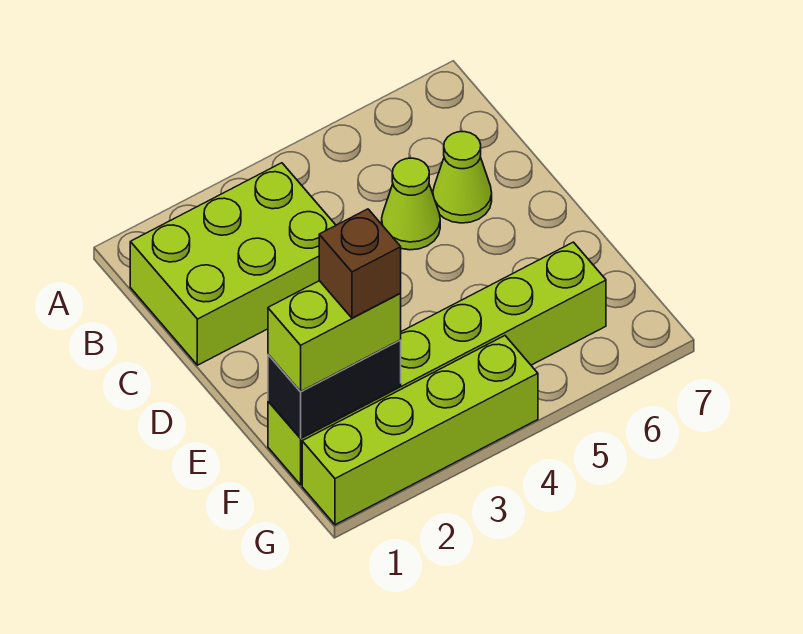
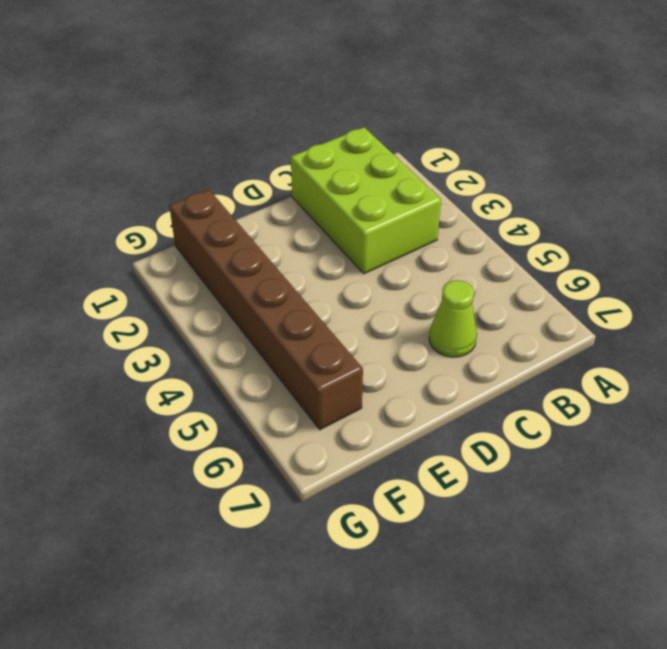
brown brick F1:F6 level 1 -> lime brick F1:F6 level 1
none -> lime cone C5 level 1
none -> lime brick G1:G4 level 1

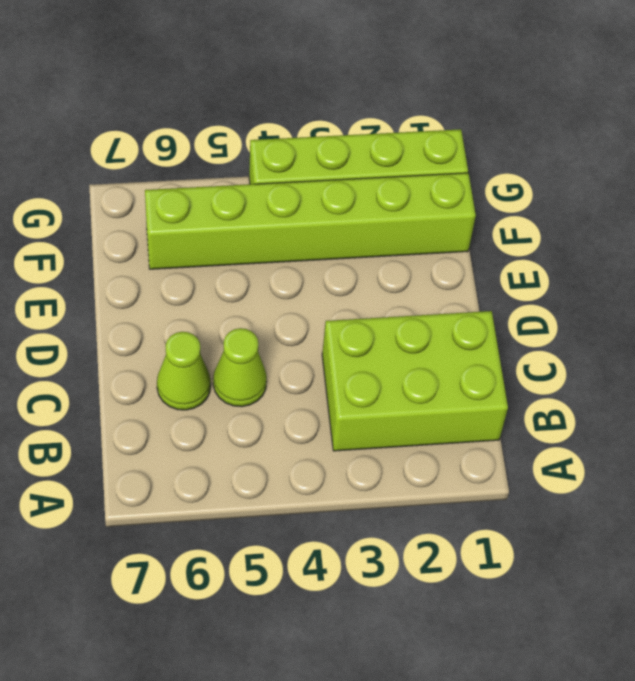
none -> black brick F1:F2 level 2
none -> lime brick F1:F2 level 3

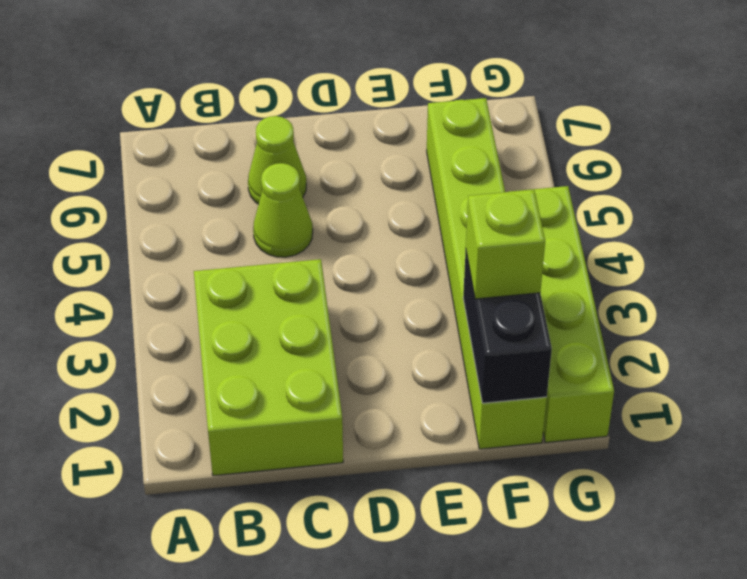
lime brick F2 level 3 -> lime brick F1:F2 level 3
none -> brown brick F2 level 4

